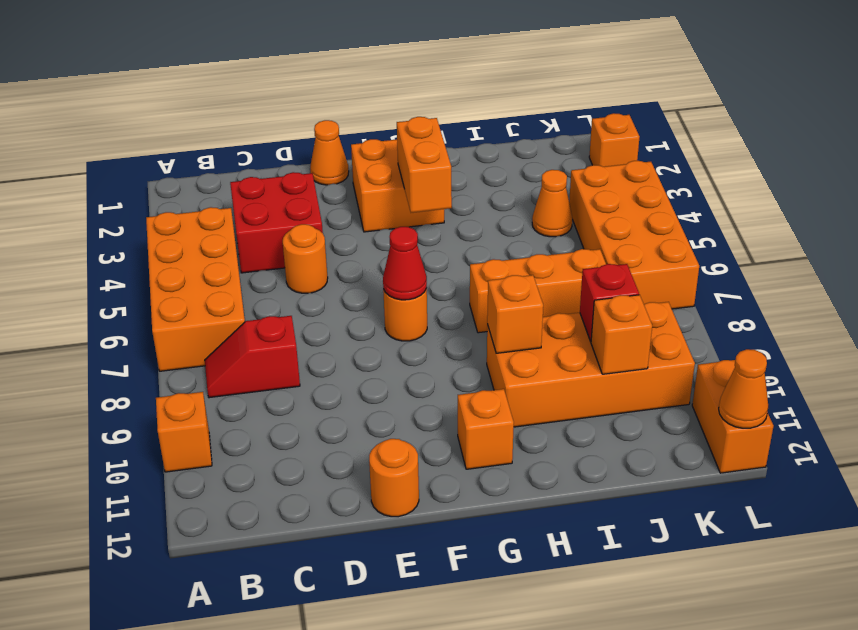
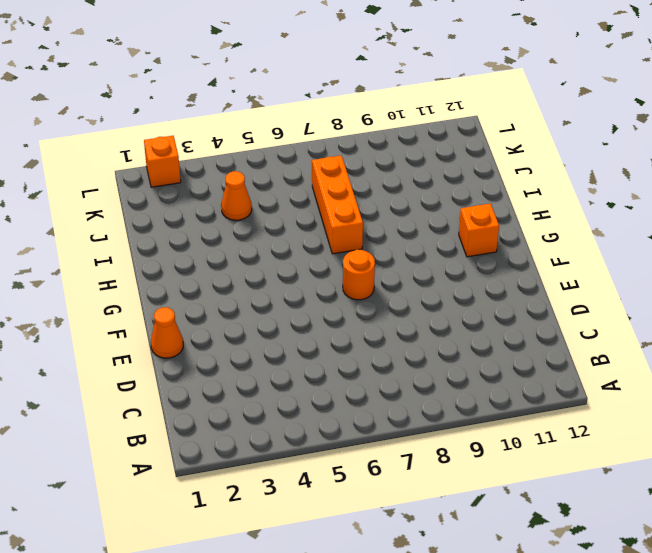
none -> orange brick A4:B7 level 1
none -> orange brick A10 level 1
none -> red slope B8:C8 level 1 top C

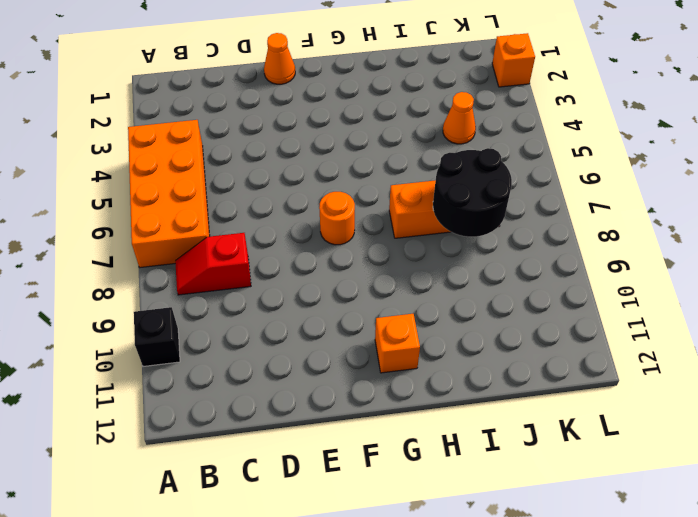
black brick A10 level 1 -> orange brick A10 level 1
black round brick I7:J8 level 2 -> none
none -> red brick C3:D4 level 1
none -> orange round brick D5 level 1
none -> orange round brick E12 level 1

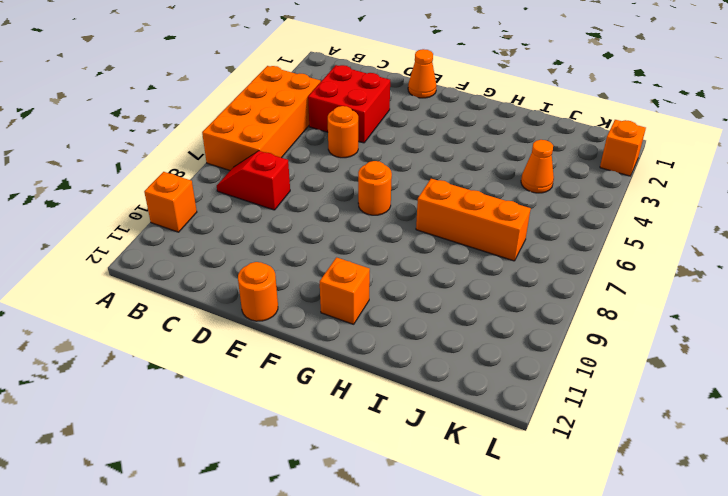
none -> orange brick F2:G3 level 1
none -> orange brick H9:K10 level 1
none -> orange brick K4:L7 level 1

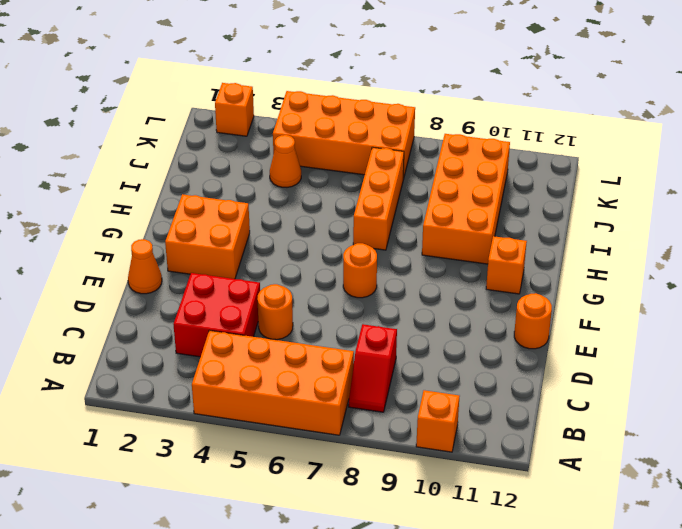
none -> orange brick L11:L12 level 1
none -> red cone F7 level 2
none -> orange brick G3:G4 level 2

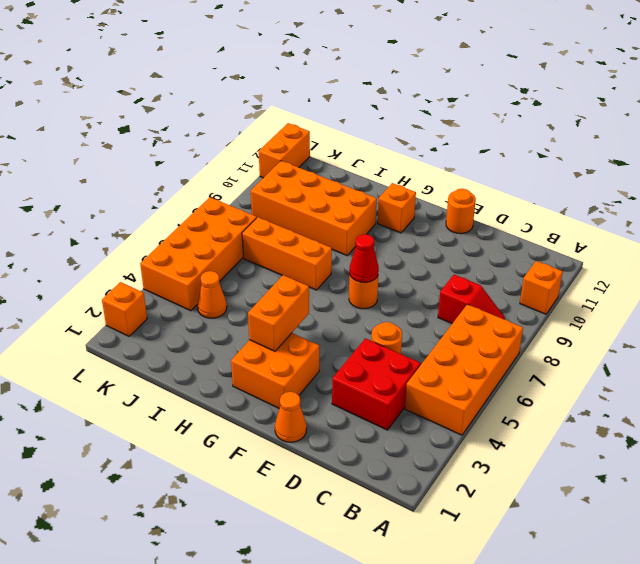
none -> orange brick H9 level 2
none -> red brick J9 level 2
none -> orange brick J10 level 2

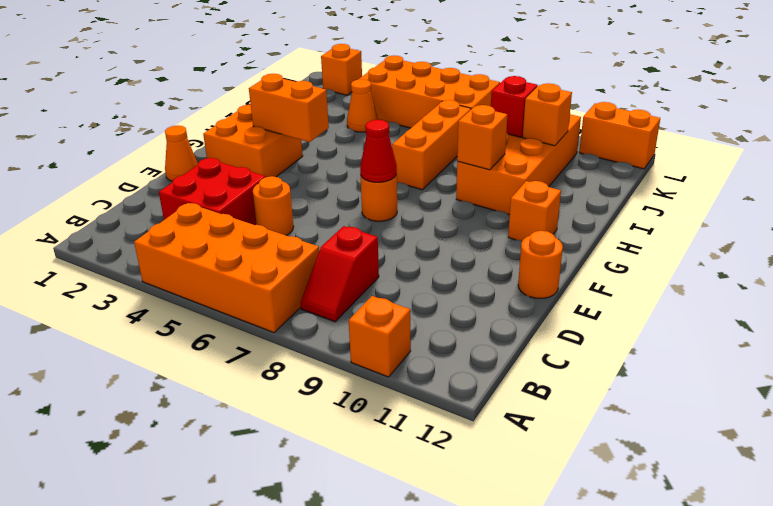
none -> orange cone L12 level 2

